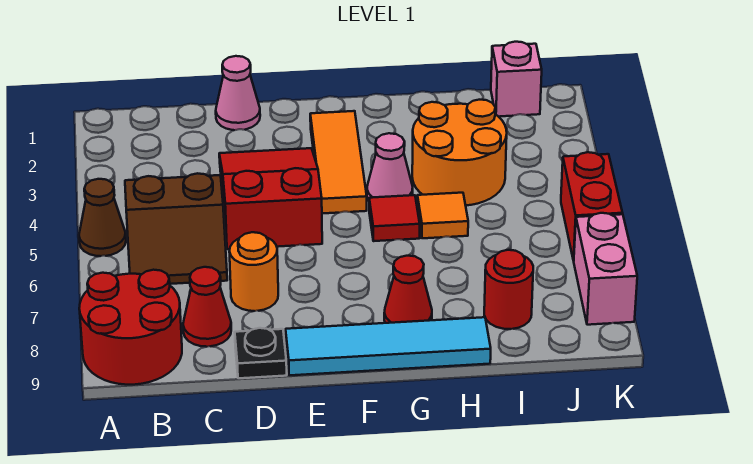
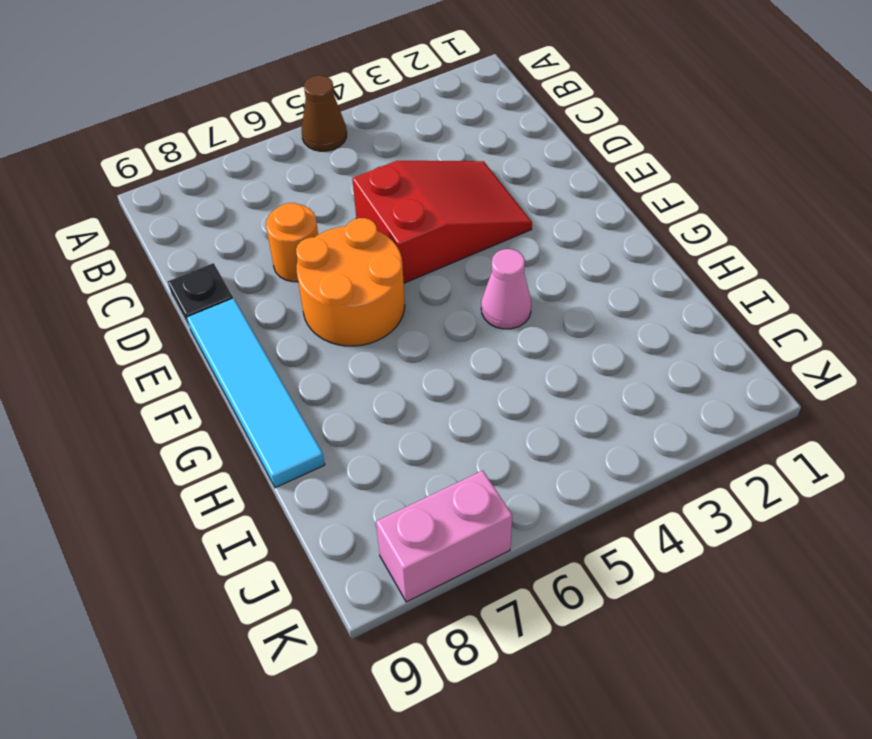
orange round brick E6:F7 level 1 -> orange round brick H3:I4 level 1
none -> red round brick A8:B9 level 1
none -> brown slope B5:C6 level 1 top 5
none -> red cone C8 level 1

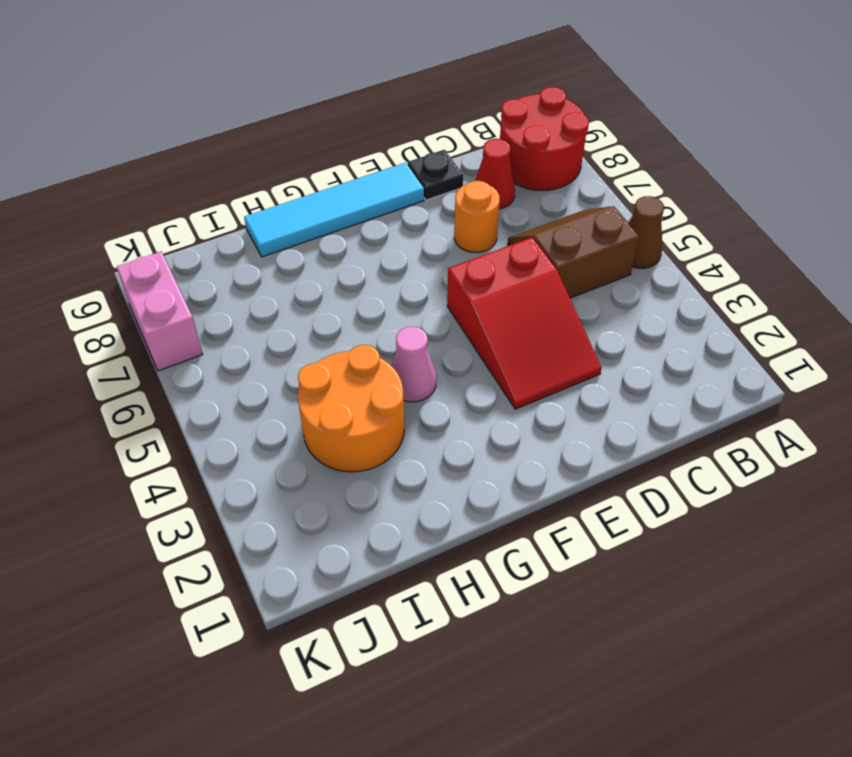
none -> pink cone D1 level 1
none -> orange tile F2:F4 level 1
none -> red tile G5 level 1

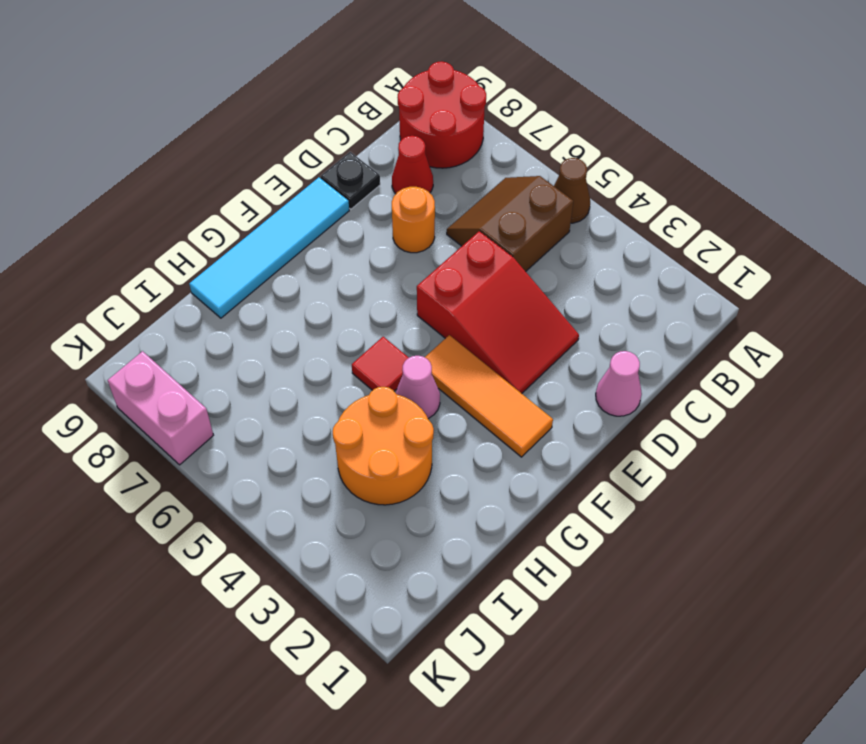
none -> red cone G8 level 1
none -> orange tile H5 level 1
none -> red round brick I8 level 1

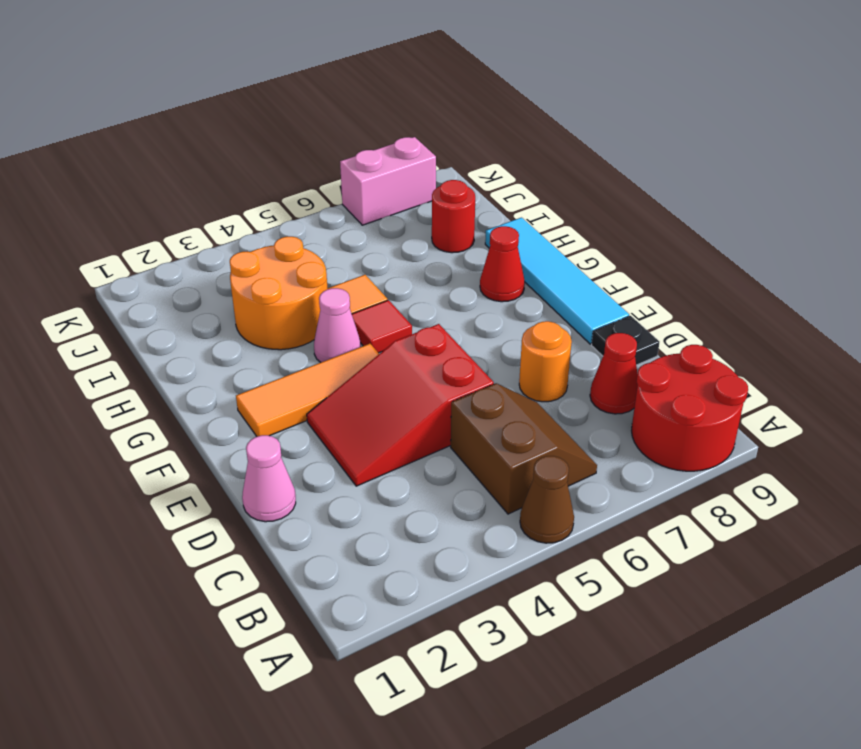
none -> pink brick J1 level 1
none -> red brick K5:K6 level 1

